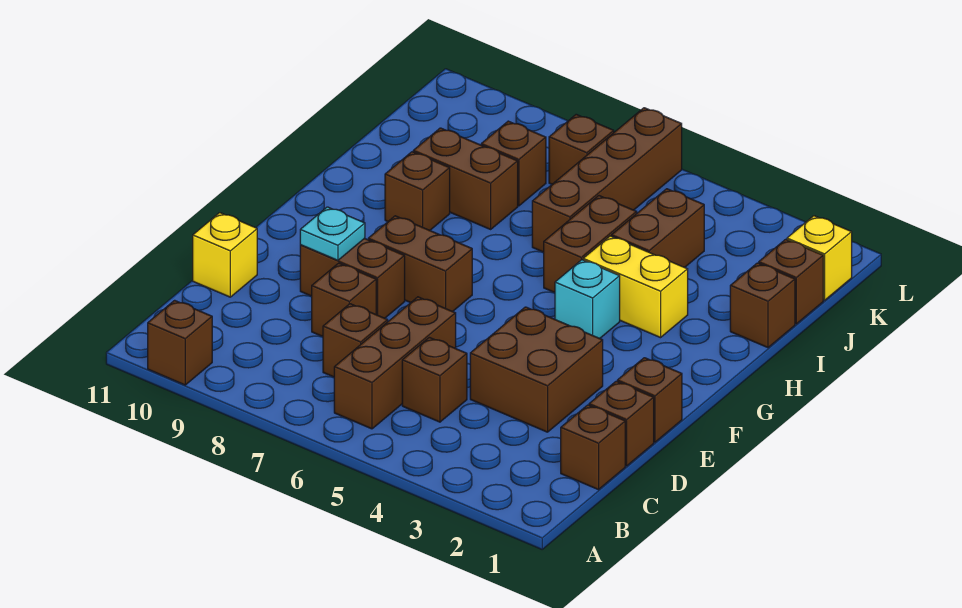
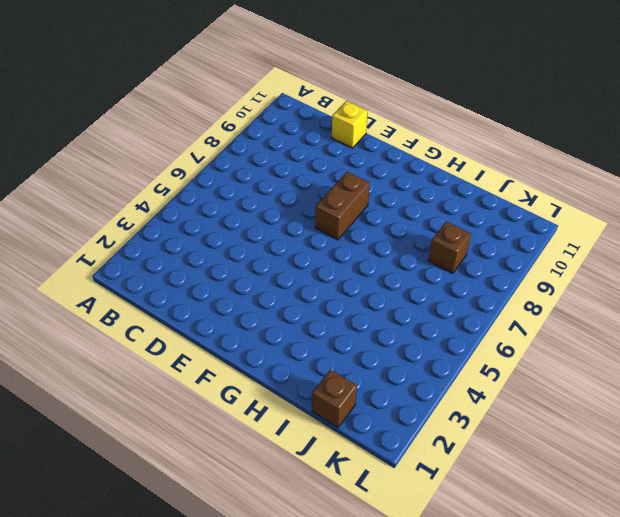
none -> brown brick A10 level 1
none -> brown brick B6:D6 level 1
none -> brown brick C1 level 1

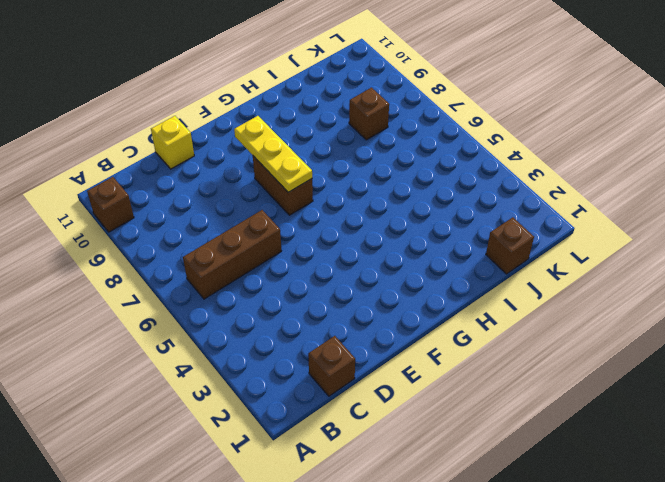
yellow plate F7:F9 level 2 -> none
none -> brown brick C5 level 1
none -> brown brick C7 level 1
none -> brown brick D1 level 1

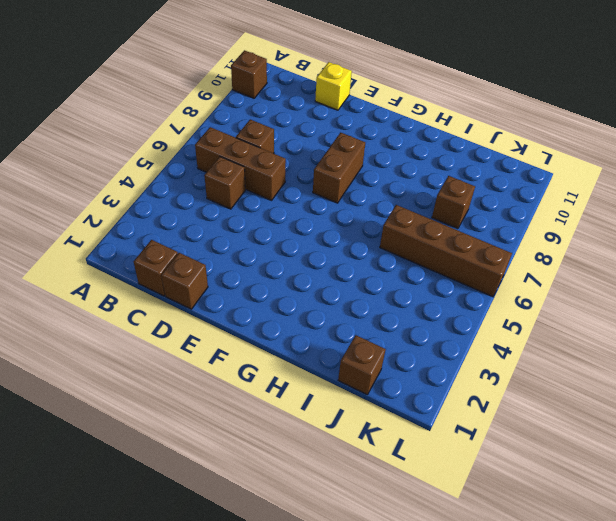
none -> brown brick D3:E4 level 1
none -> brown brick D8 level 1
none -> brown brick E1 level 1

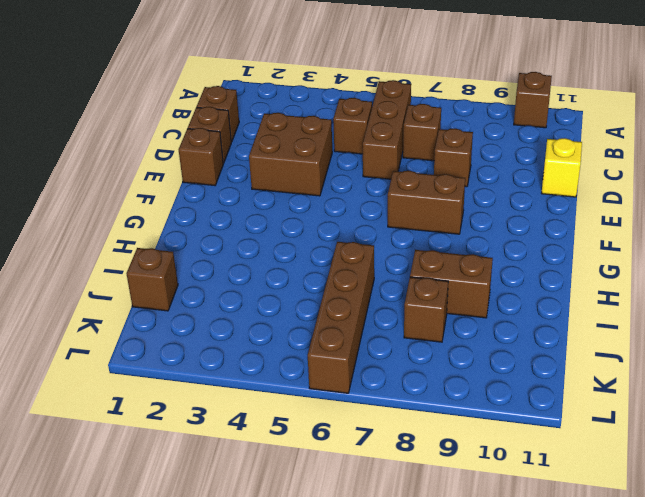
none -> brown brick E8:E9 level 1
none -> cyan brick G4 level 1
none -> yellow brick H3:H4 level 1

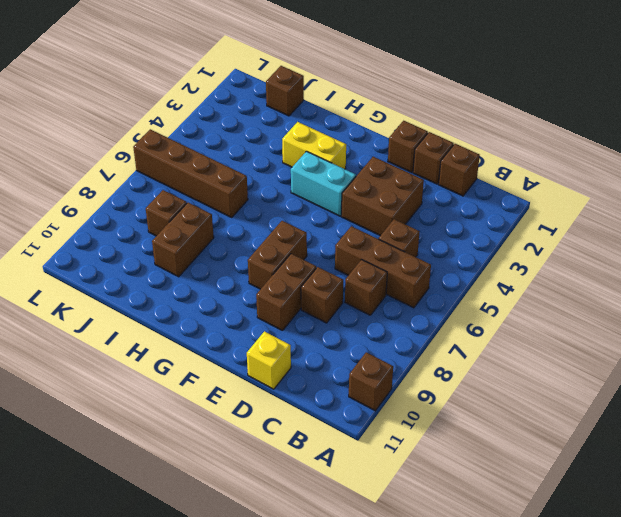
cyan brick F4:G4 level 1 -> cyan brick G4 level 1
yellow brick G3:H3 level 1 -> yellow brick H3:H4 level 1
none -> brown brick H5:I5 level 1
none -> brown brick H9 level 1
none -> brown brick I1 level 1

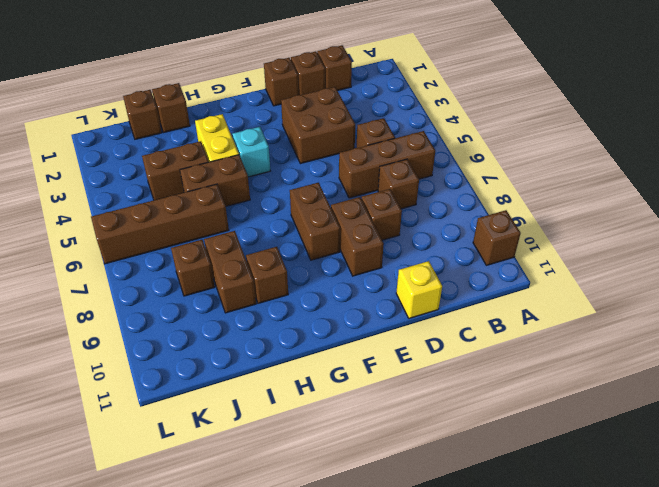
none -> yellow brick K1 level 1
none -> brown brick K7 level 1
none -> cyan plate E9 level 2

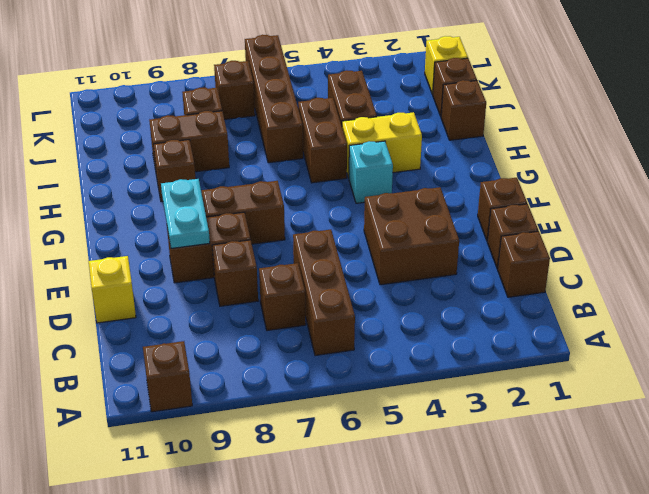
cyan plate E9:F9 level 2 -> cyan plate E9 level 2
none -> brown brick C5 level 1

